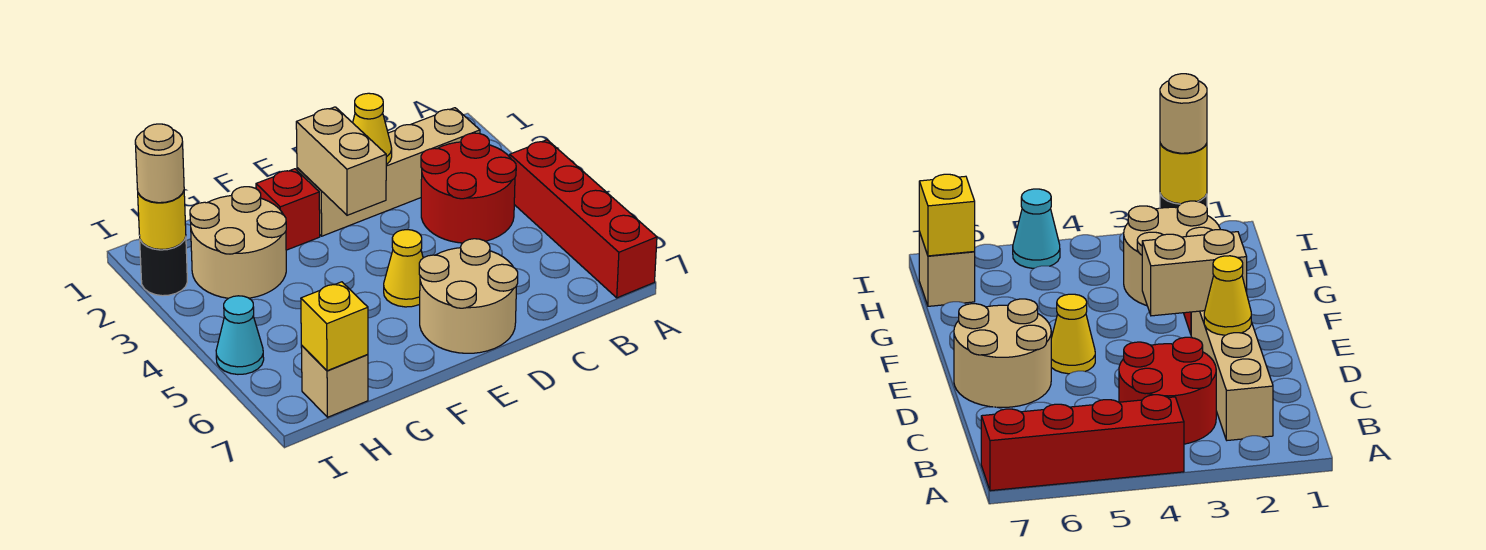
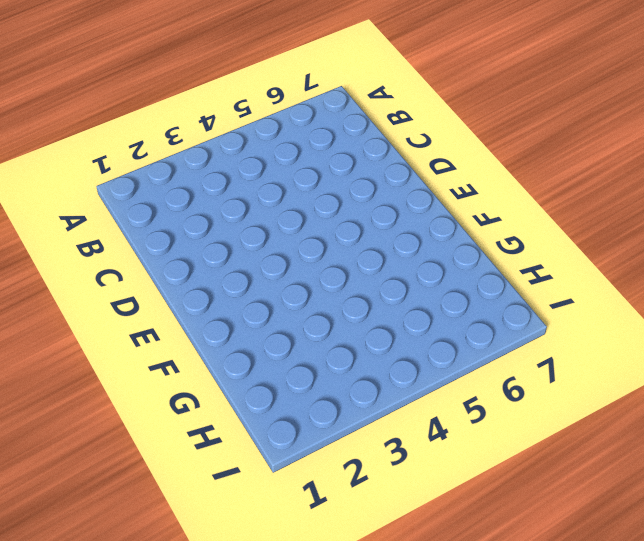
none -> red brick A4:A7 level 1
none -> tan brick B2:E2 level 1
none -> red round brick B3:C4 level 1

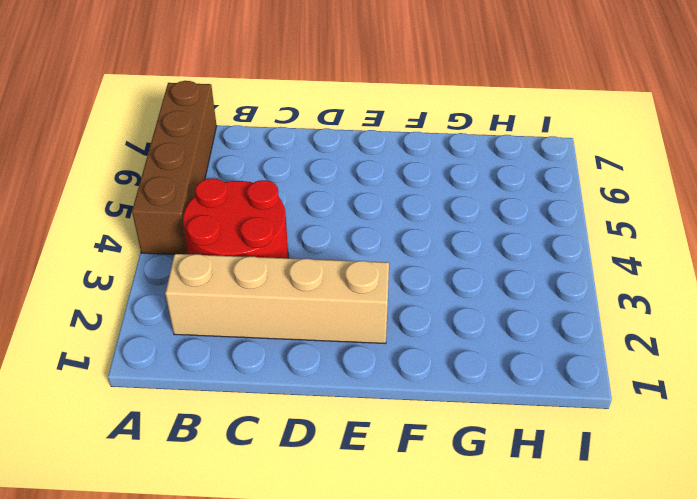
brown brick A4:A7 level 1 -> red brick A4:A7 level 1
none -> tan round brick D6:E7 level 1
none -> yellow cone E5 level 1
none -> red brick F2 level 1

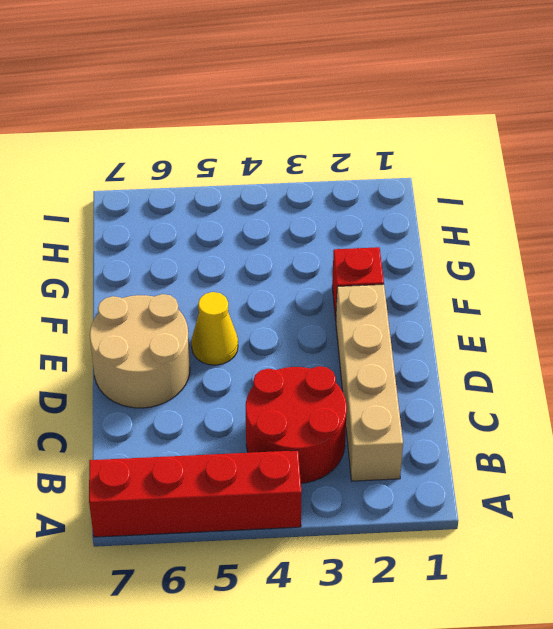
none -> tan round brick G2:H3 level 1
none -> tan brick H7 level 1
none -> black round brick I2 level 1

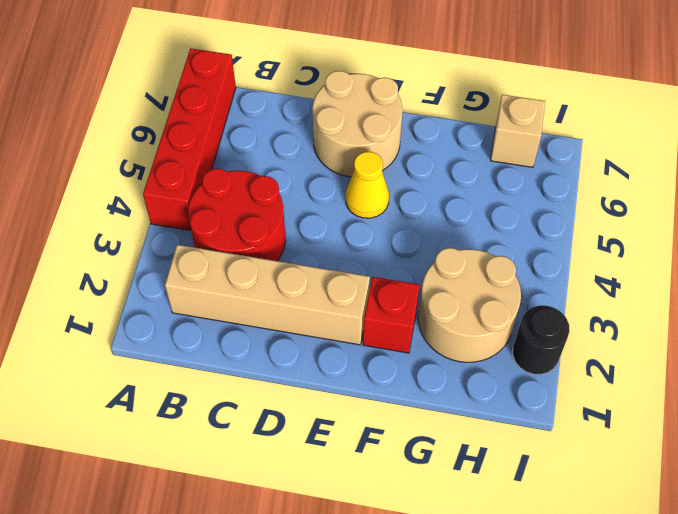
none -> cyan cone I5 level 1
none -> yellow cone D2 level 2
none -> tan brick E2:E3 level 2

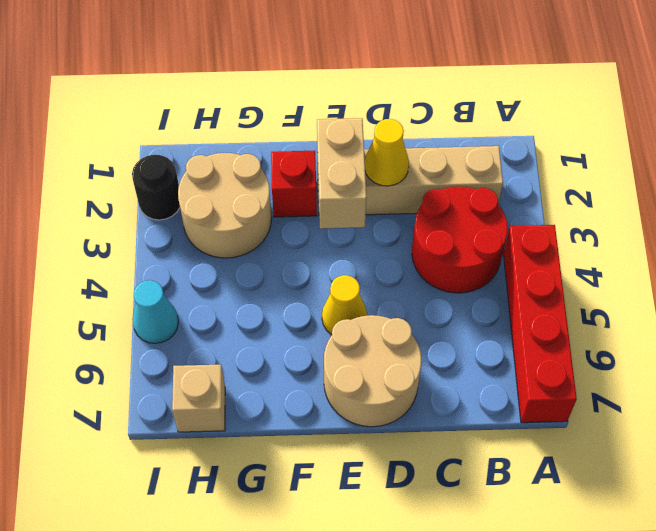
none -> yellow brick H7 level 2
none -> yellow round brick I2 level 2
none -> tan round brick I2 level 3

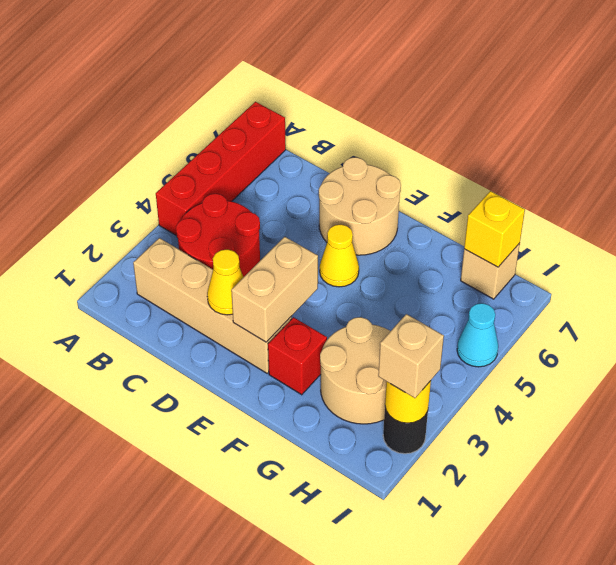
tan brick I2 level 3 -> tan round brick I2 level 3

